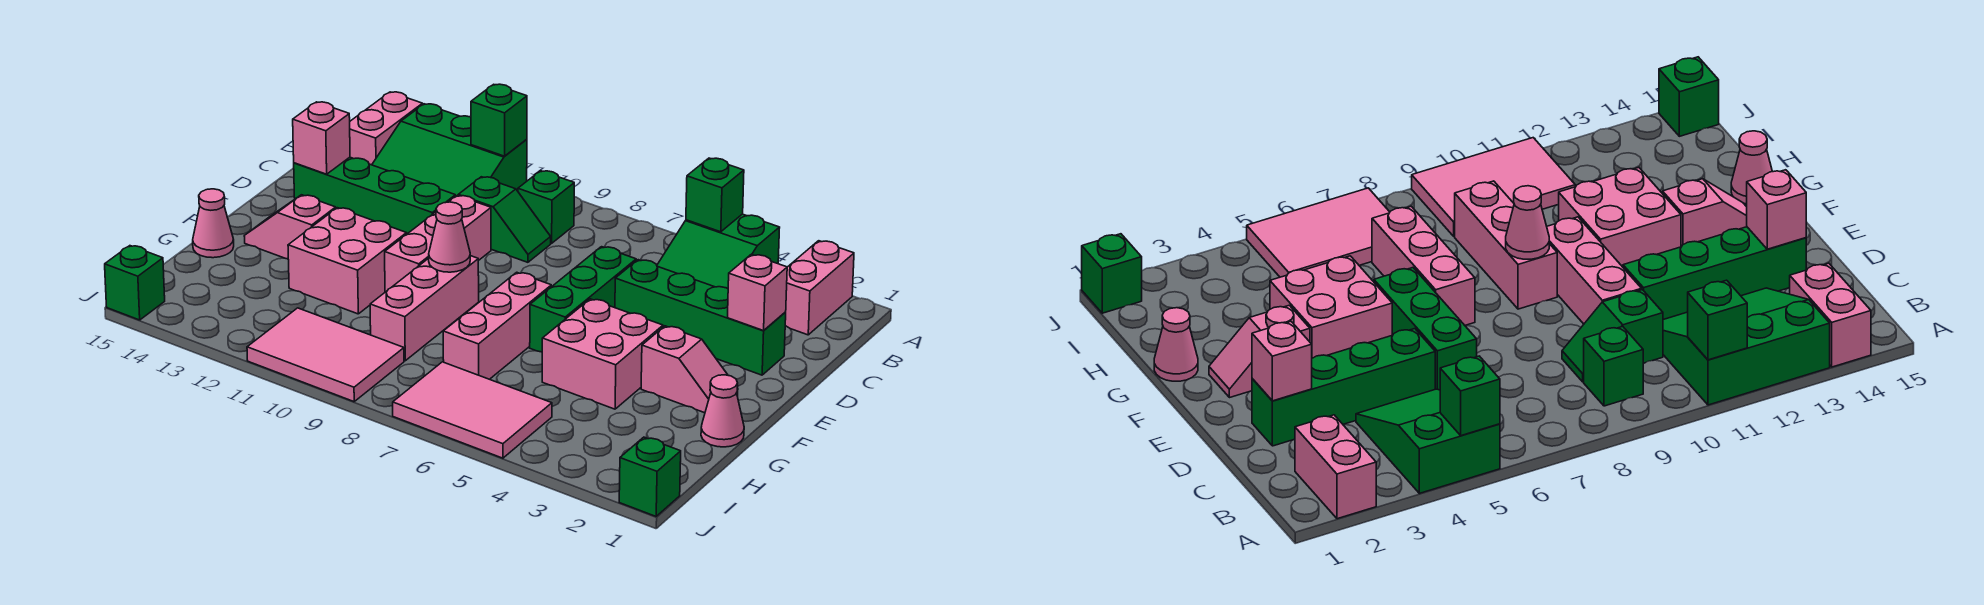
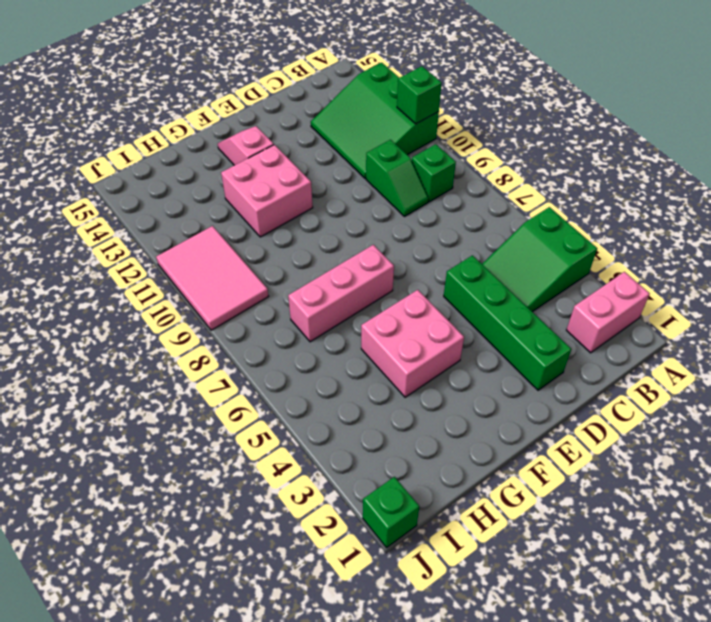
none -> pink brick A14:B14 level 1
none -> green brick D6:F6 level 1
none -> pink brick D10:F10 level 1

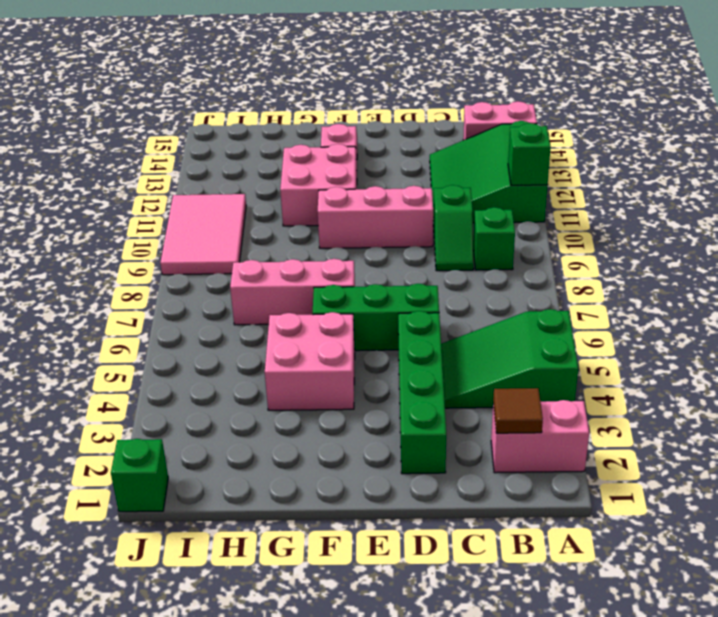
brown tile B2 level 2 -> none
none -> green brick D11:D14 level 1
none -> pink slope F2:F3 level 1 top 3
none -> pink brick F9:H9 level 1

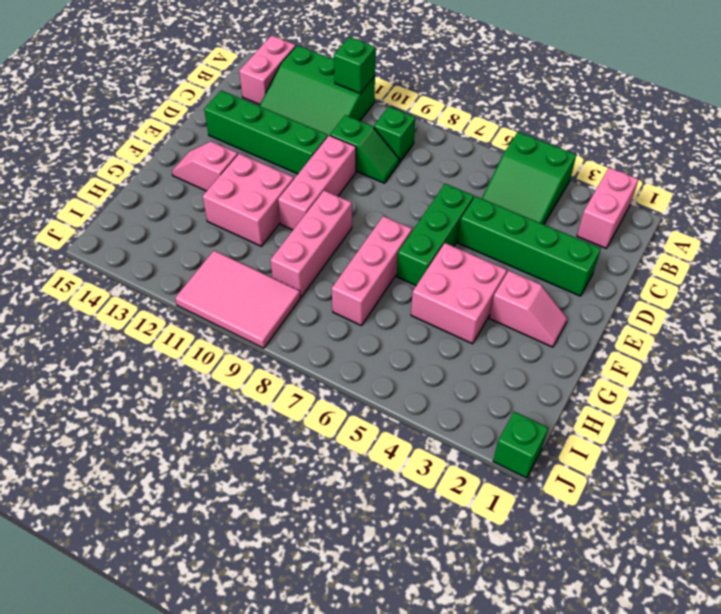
none -> pink cone G1 level 1
none -> pink cone G15 level 1
none -> pink tile I5:J7 level 1

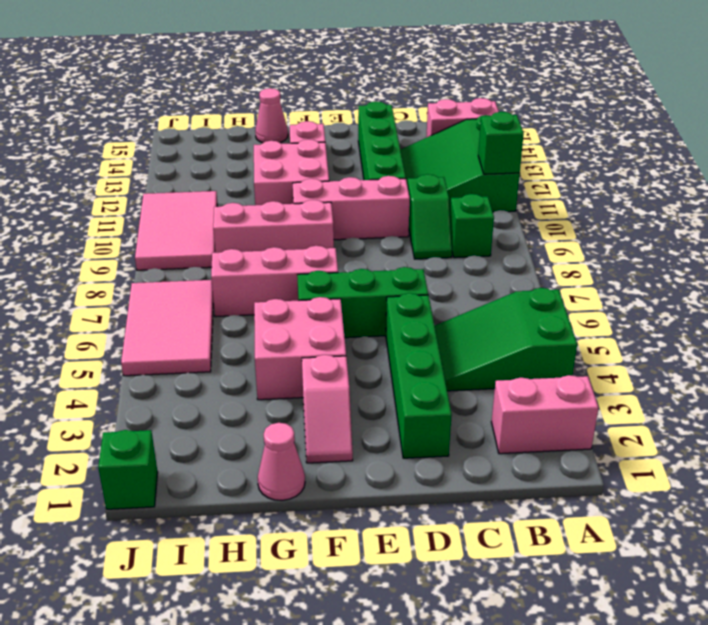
none -> green brick J15 level 1
none -> green brick A5 level 2
none -> pink brick D2 level 2

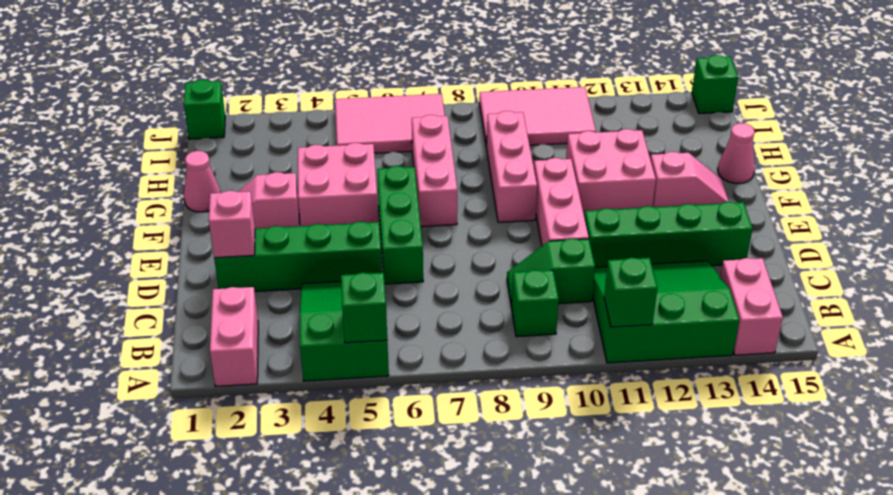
none -> pink brick D14 level 2
none -> pink cone F9 level 2

